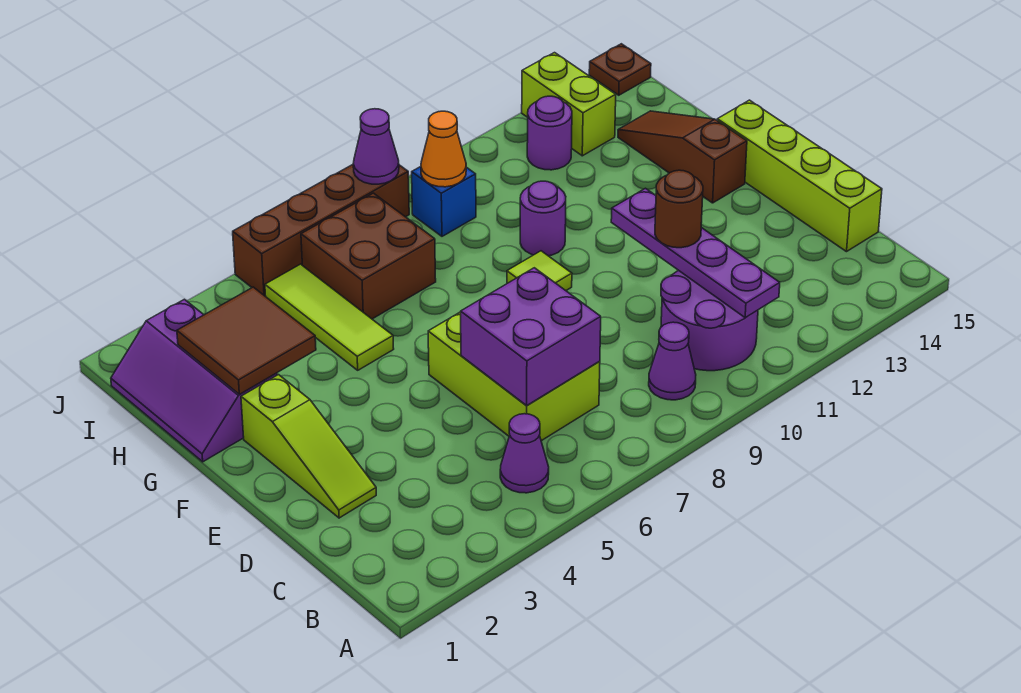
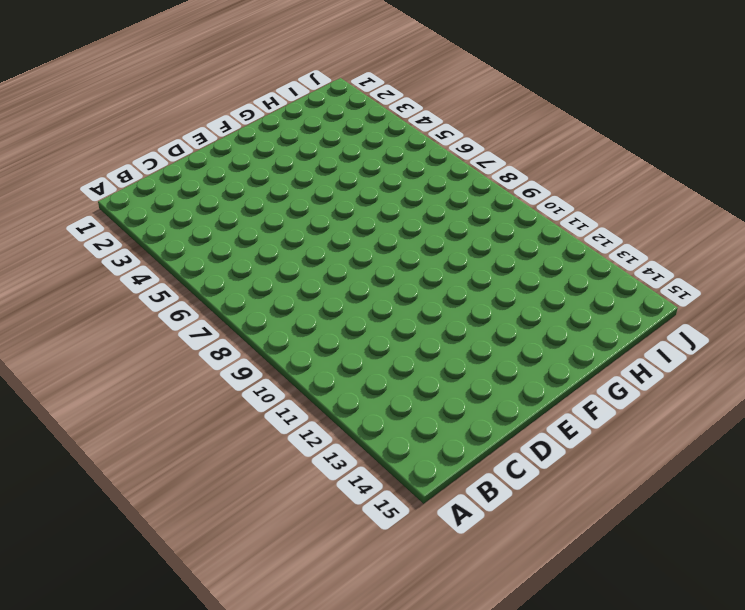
none -> purple cone B5 level 1
none -> purple cone B9 level 1
none -> purple round brick B10:C11 level 1

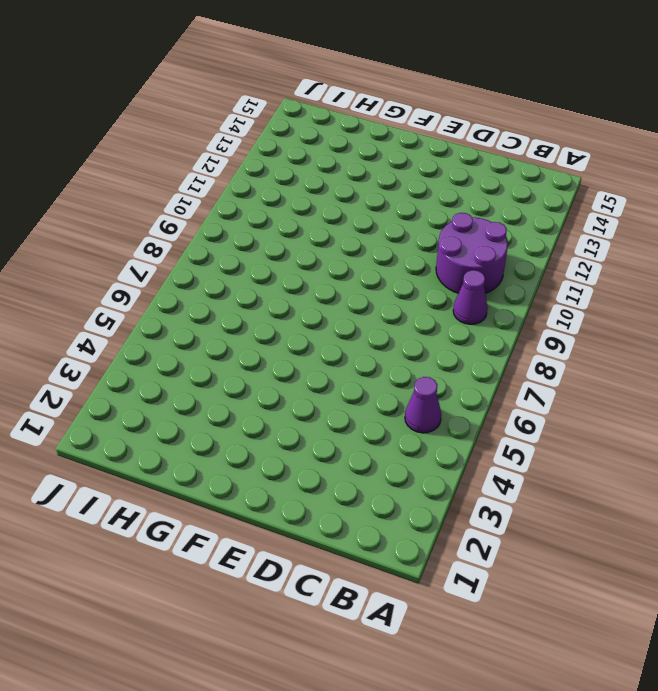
none -> lime brick C6:E7 level 1
none -> lime brick C15:F15 level 1
none -> lime slope D2:F2 level 1 top F

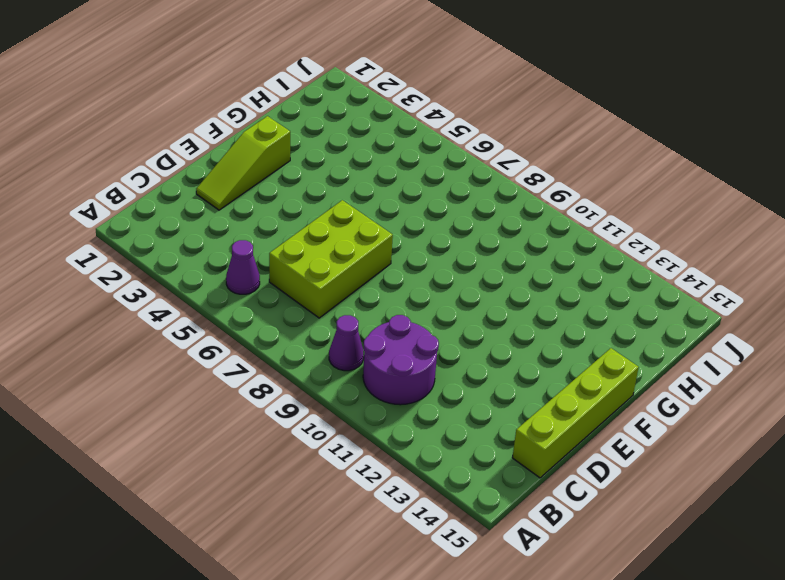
none -> lime tile F9 level 1
none -> brown slope F14:H14 level 1 top F
none -> purple slope G1:I2 level 1 top 2

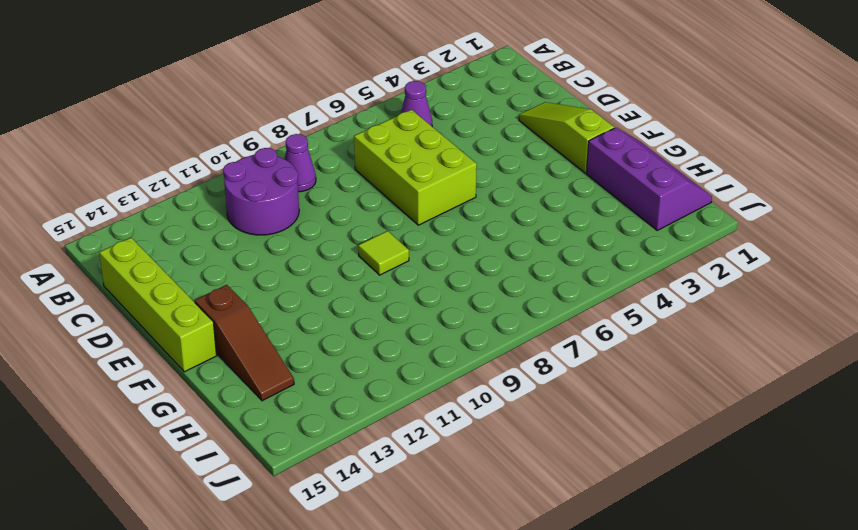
none -> lime tile G5:I5 level 1
none -> purple round brick G10 level 1
none -> brown brick H6:I7 level 1

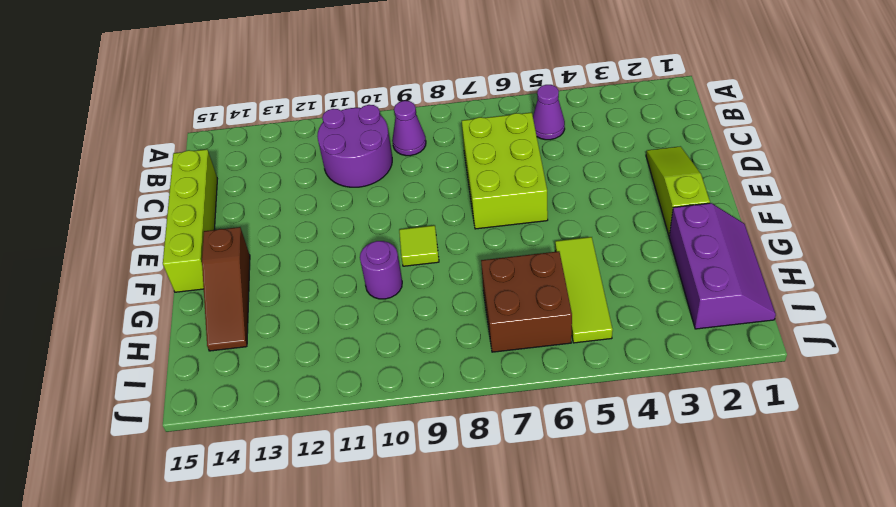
none -> blue brick I9 level 1
none -> purple round brick I12 level 1
none -> lime brick I13:J13 level 1

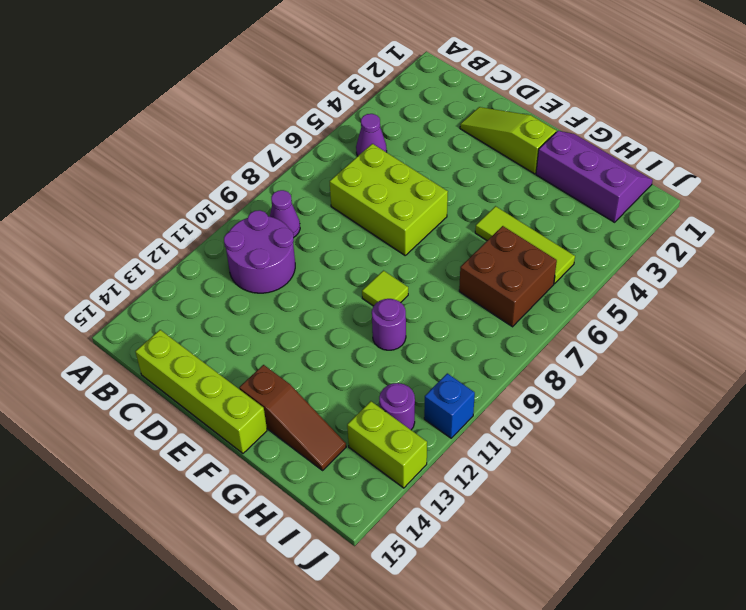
blue brick J11 level 1 -> blue brick I9 level 1
none -> brown brick J5:J8 level 1
none -> brown plate J15 level 1
none -> purple plate B11:E11 level 2

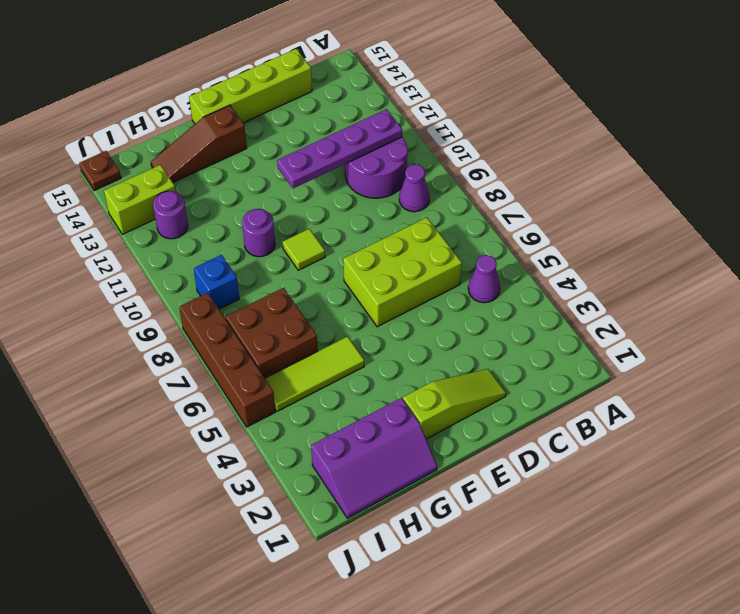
none -> purple brick C6:D7 level 2
none -> brown tile G2:H3 level 2
none -> orange cone I9 level 2

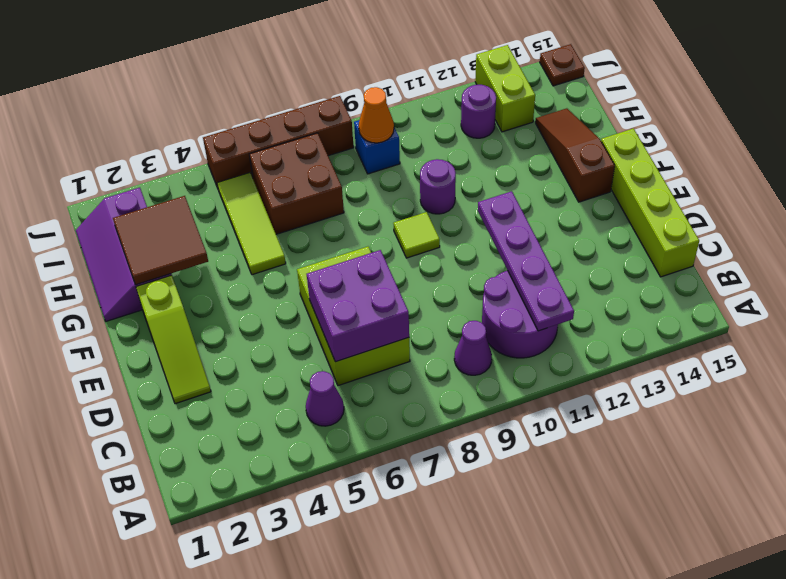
none -> purple cone J8 level 2
none -> brown round brick D11 level 3

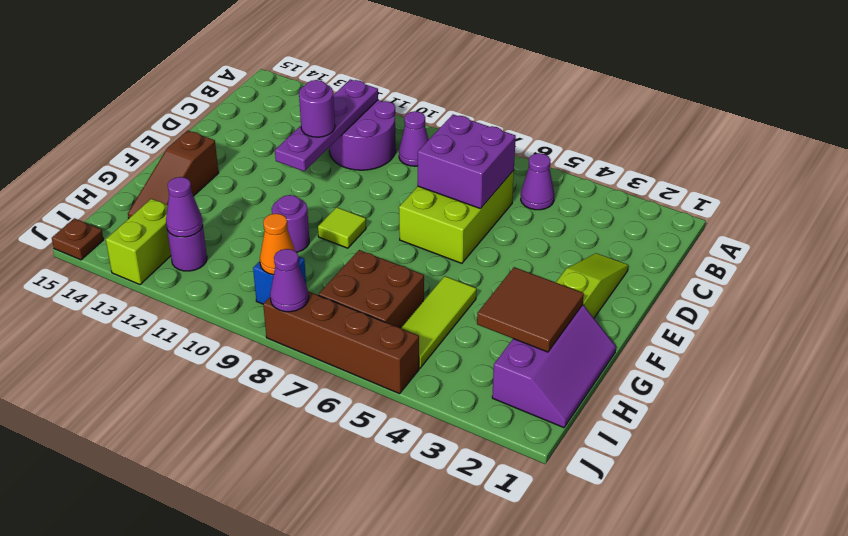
purple round brick D11 level 3 -> brown round brick D11 level 3
purple cone I12 level 2 -> none
none -> lime brick C15:F15 level 1

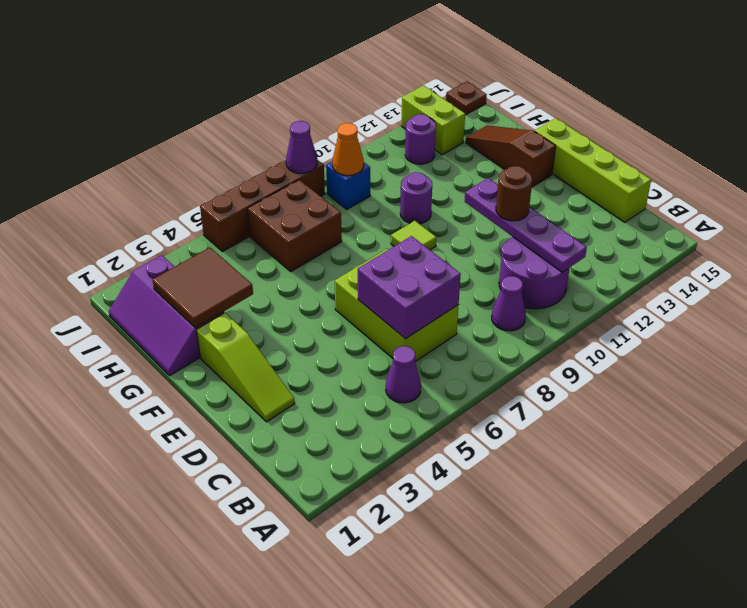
none -> lime tile G5:I5 level 1

